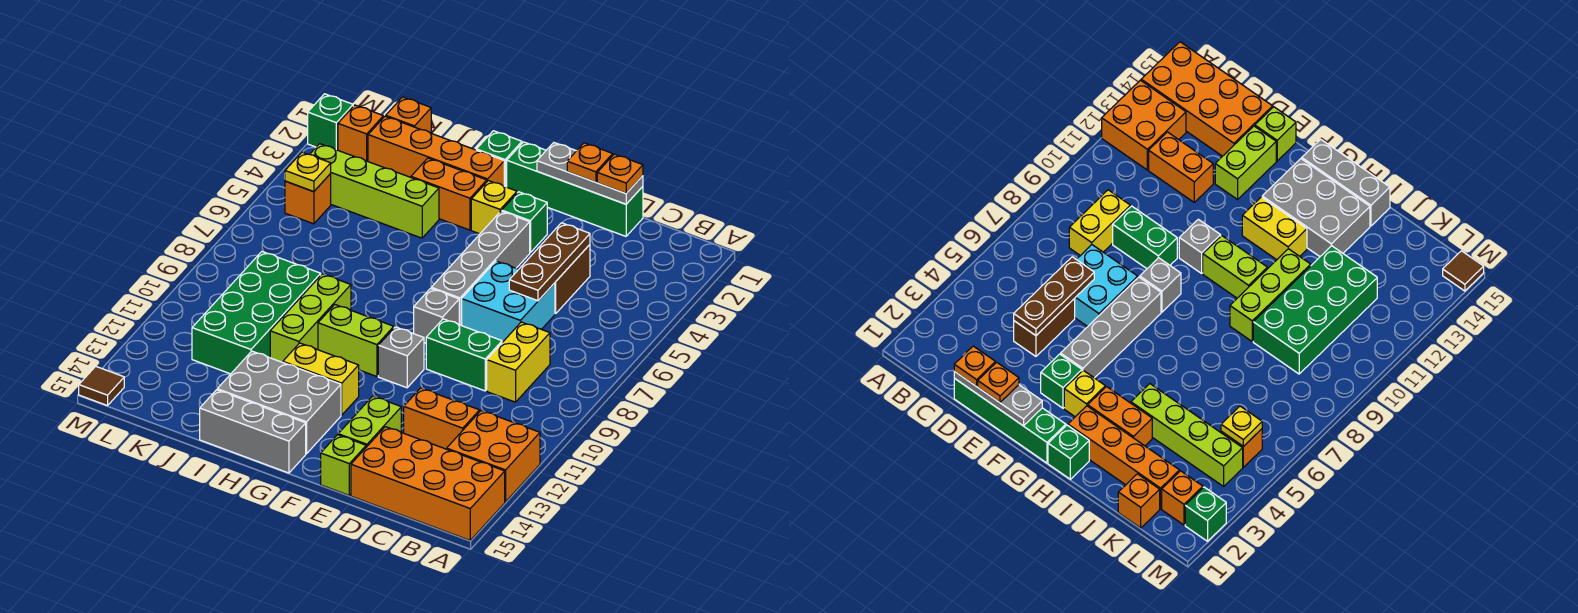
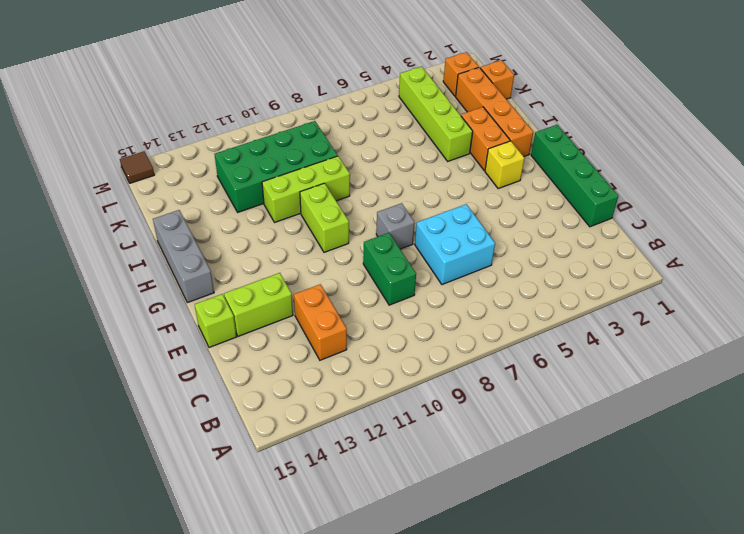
none -> orange brick A12:B13 level 1
none -> orange brick A14:D15 level 1
none -> yellow brick C8:C9 level 1
none -> brown brick D4:D5 level 1

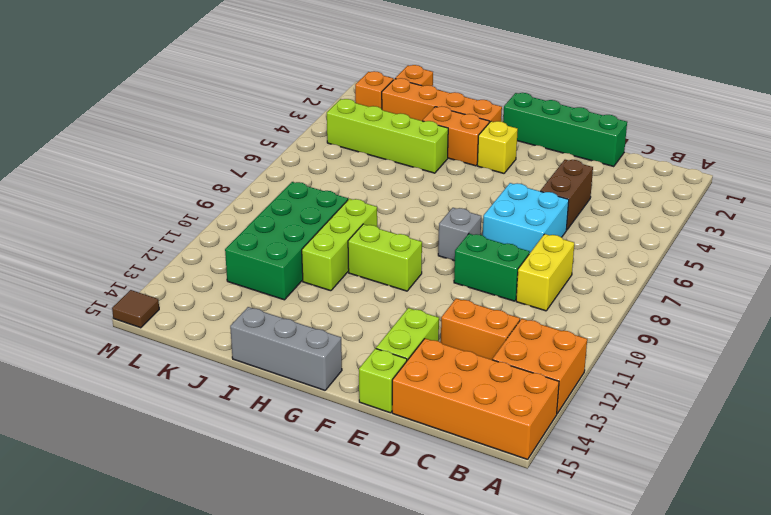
none -> green brick F3 level 1
none -> grey brick F4:F7 level 1
none -> grey brick F10 level 1
none -> yellow brick G12:H12 level 1

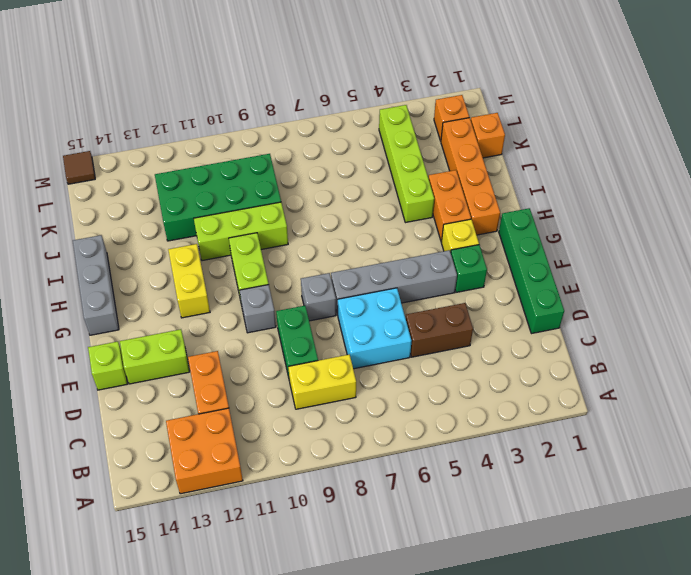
none -> orange brick A14:D15 level 1
none -> grey brick G13:I14 level 1
none -> green brick H1 level 1
none -> orange brick L5 level 1

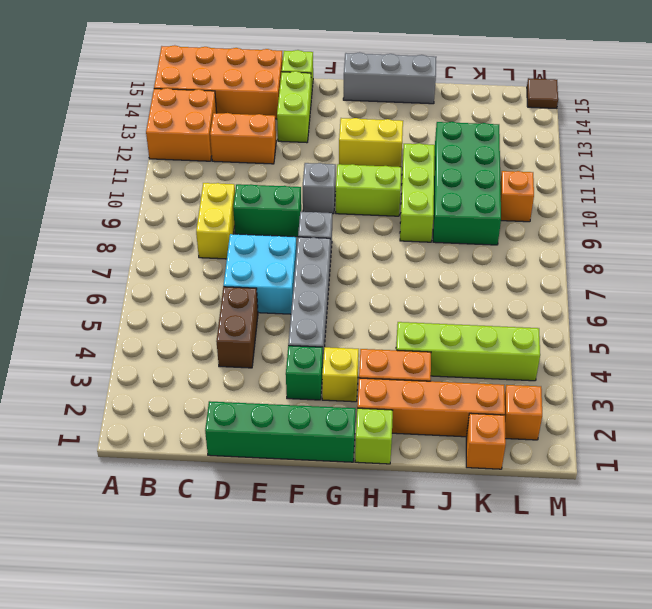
lime brick H1 level 1 -> green brick H1 level 1
orange brick L10 level 1 -> orange brick L5 level 1
none -> grey brick G13:I14 level 1
none -> green brick M2 level 1
none -> grey plate D1:F1 level 2
none -> brown plate D4:D6 level 2

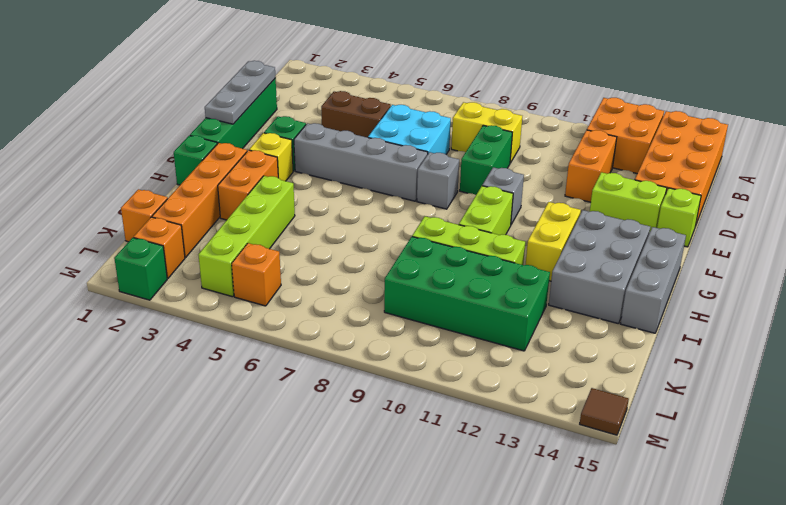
none -> brown plate D4:D6 level 2
none -> yellow plate L5 level 2
none -> orange plate D1 level 3
none -> orange plate E1 level 3

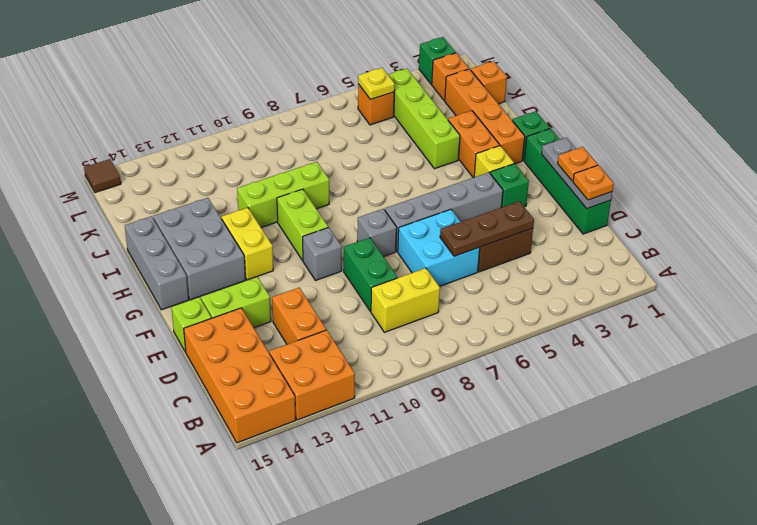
none -> green brick J9:K12 level 1

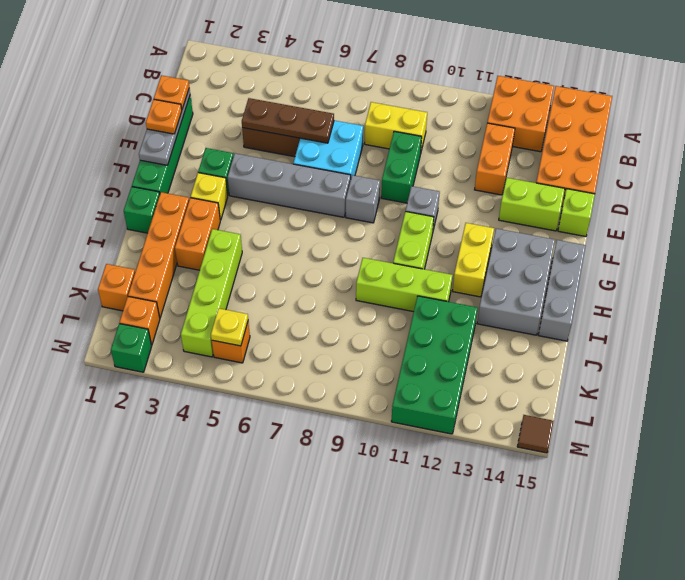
green brick J11:M12 level 1 -> green brick J9:K12 level 1

